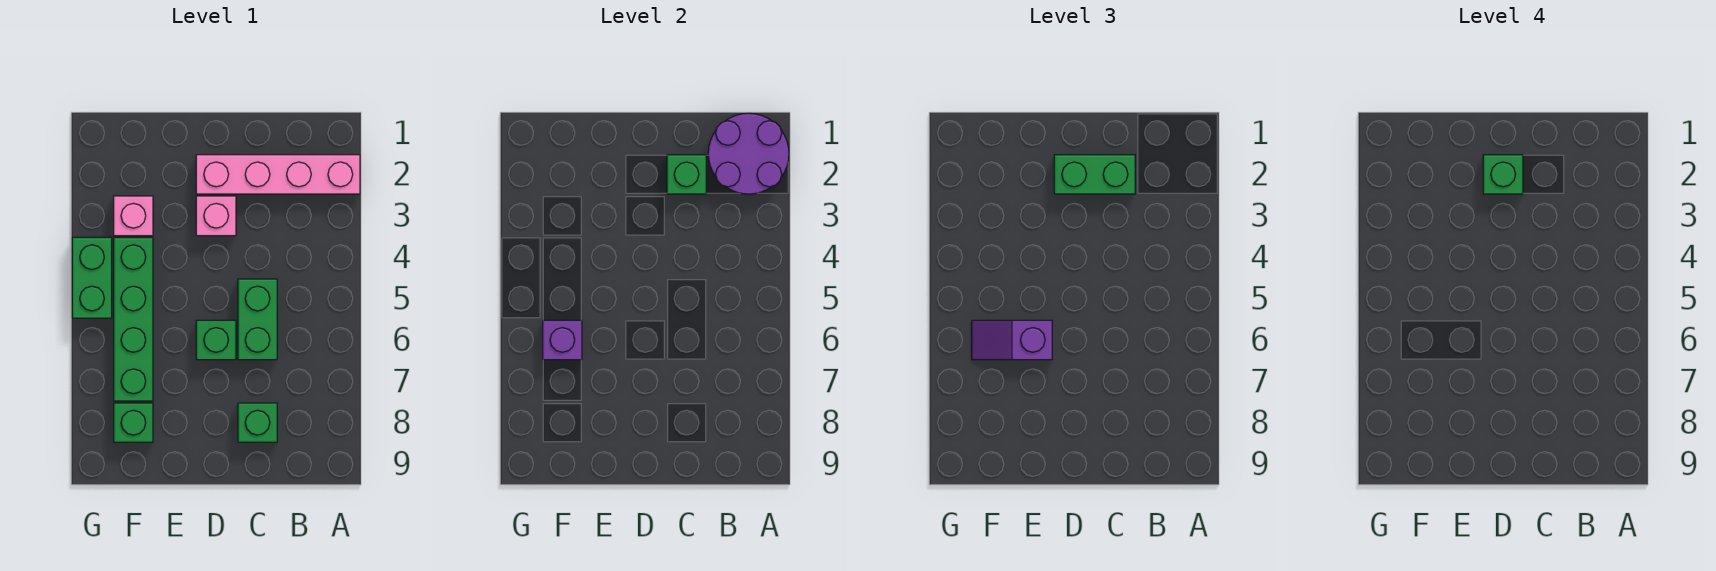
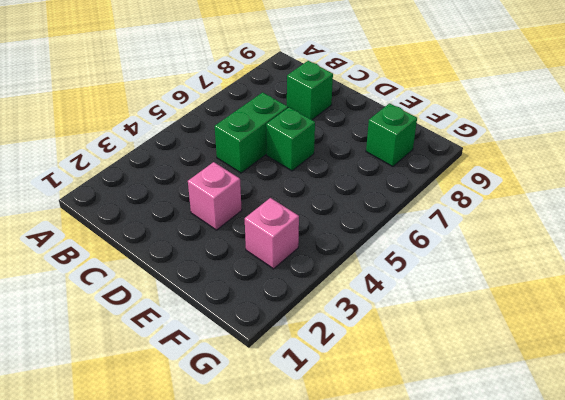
none -> pink brick A2:D2 level 1
none -> green brick F4:F7 level 1
none -> green brick G4:G5 level 1

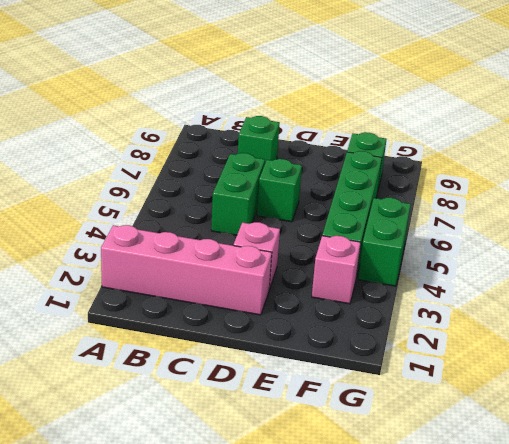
none -> purple round brick A1:B2 level 2
none -> green brick C2 level 2
none -> purple brick F6 level 2

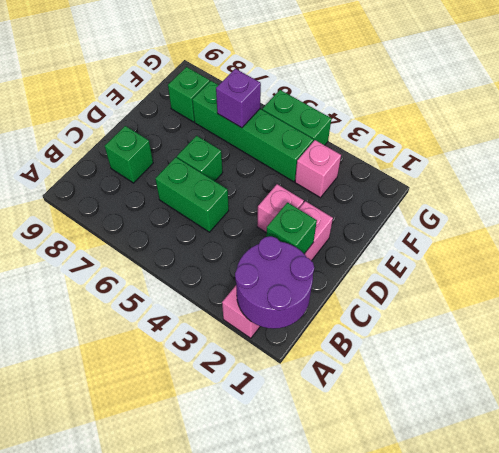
none -> green brick C2:D2 level 3
none -> purple slope E6:F6 level 3 top E
none -> green brick D2 level 4

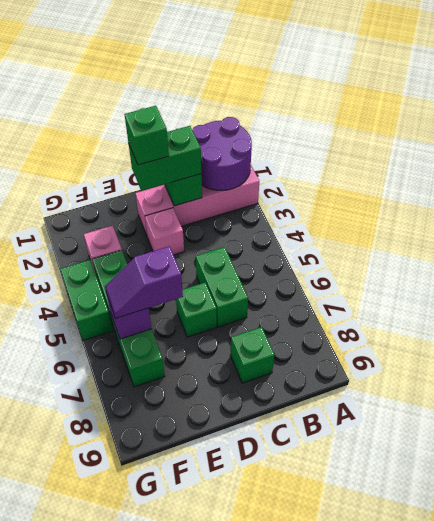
none -> green brick F8 level 1

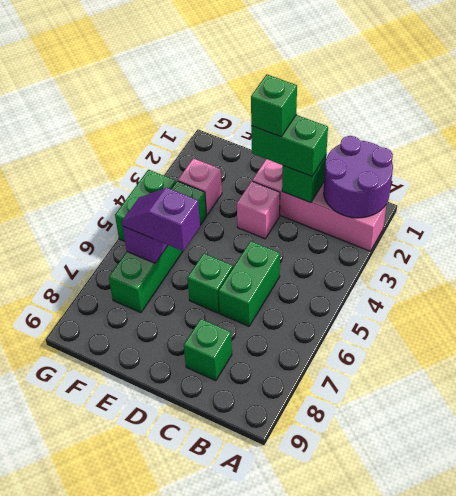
none -> green brick F8 level 1

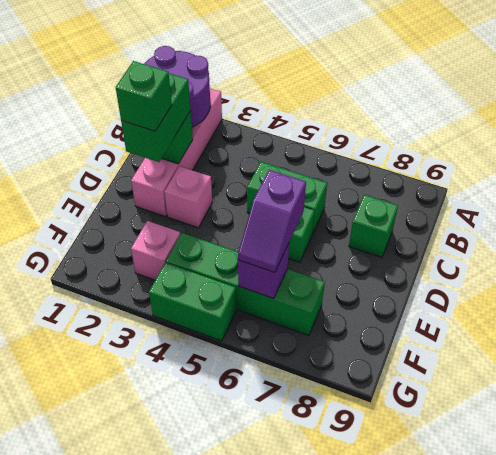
none -> green brick F8 level 1

